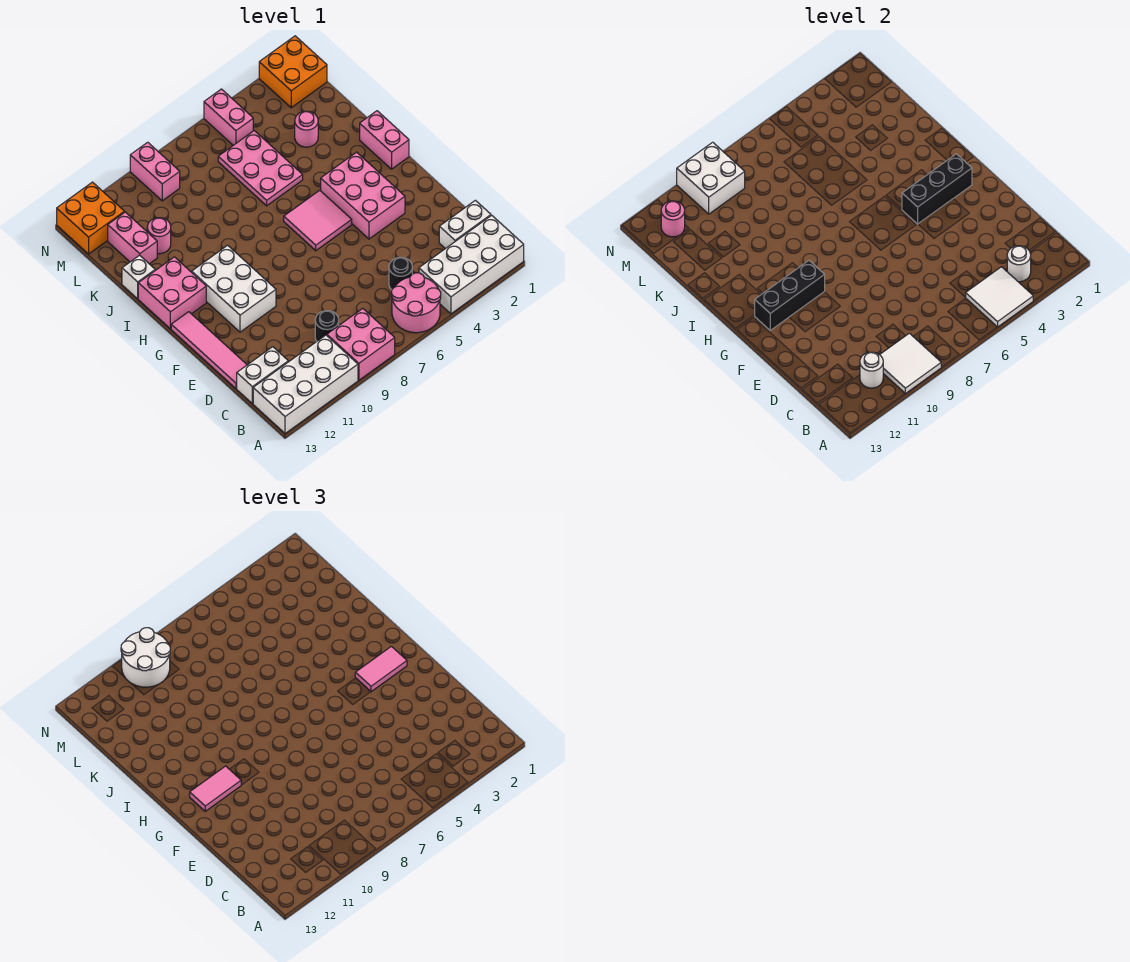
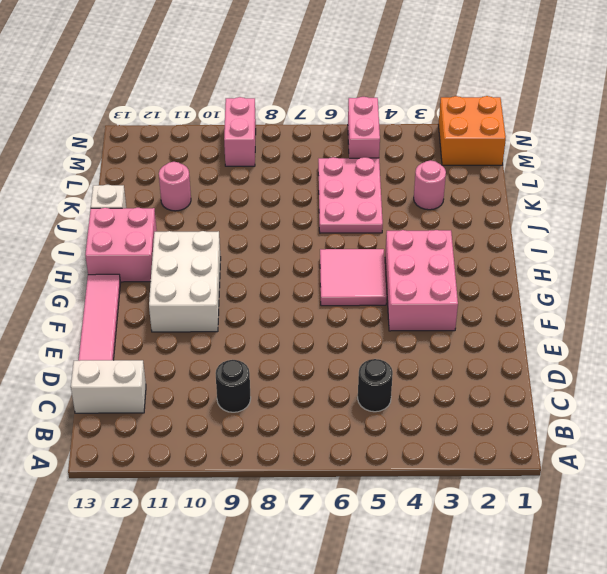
none -> white brick A1:B4 level 1
none -> pink round brick A5:B6 level 1
none -> pink brick A8:B9 level 1
none -> white brick A10:B13 level 1

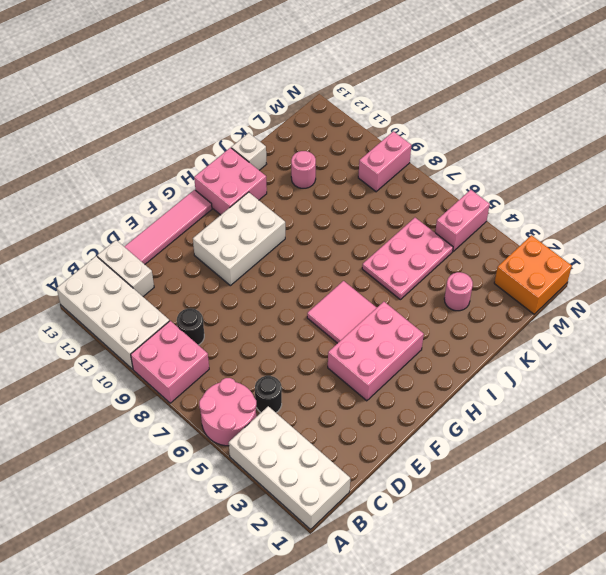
none -> white brick C1:C2 level 1
none -> pink brick H1:I1 level 1
none -> pink brick K12:L12 level 1
none -> orange brick M12:N13 level 1

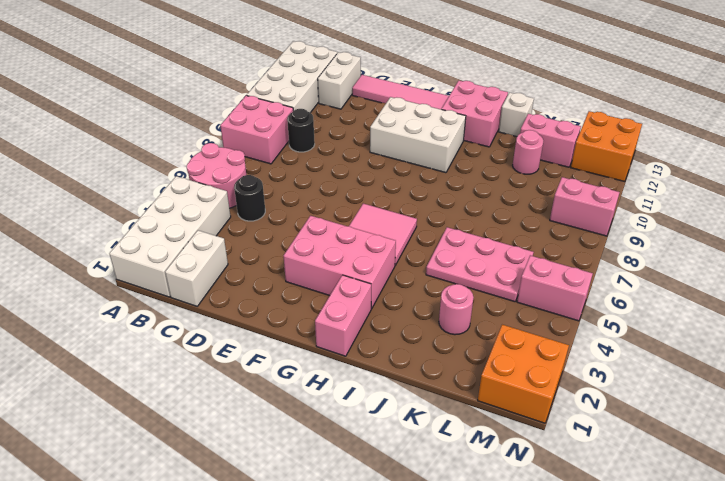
pink brick H1:H2 level 1 -> pink brick H1:I1 level 1
none -> white tile A4:B5 level 2
none -> white tile A9:B10 level 2
none -> white round brick B3 level 2
none -> white round brick B11 level 2

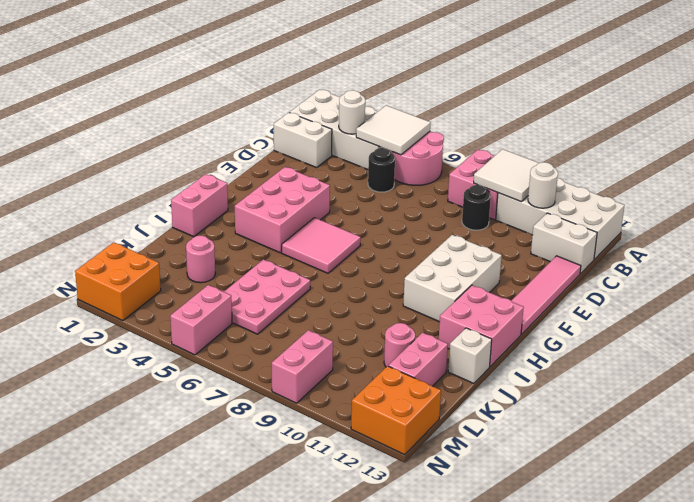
none -> black brick G2:G4 level 2
none -> black brick G10:G12 level 2
none -> white brick M9:N10 level 2
none -> pink round brick M12 level 2

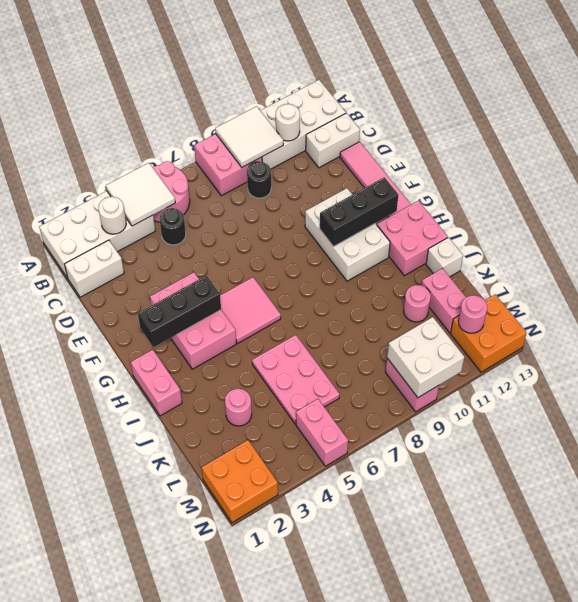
none -> pink tile G2:G3 level 3
none -> pink tile G11:G12 level 3
none -> white round brick M9:N10 level 3

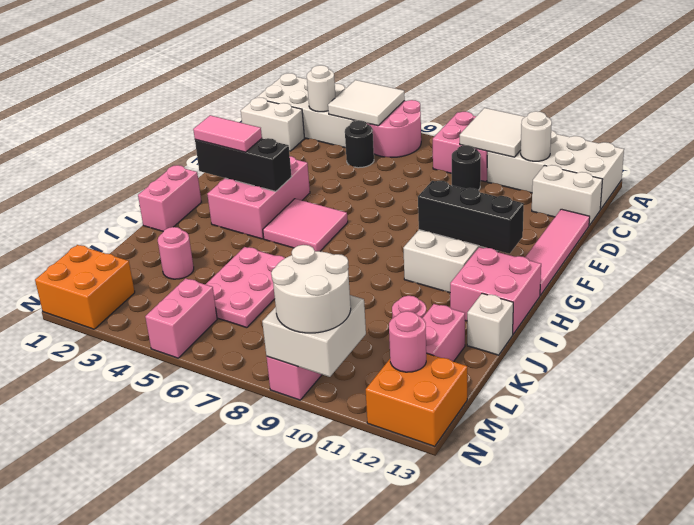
none -> pink tile G11:G12 level 3

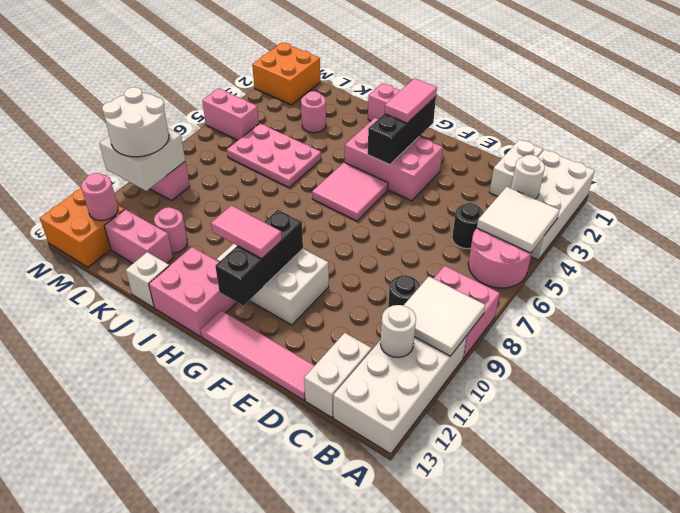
pink tile G11:H11 level 3 -> pink tile G11:G12 level 3

